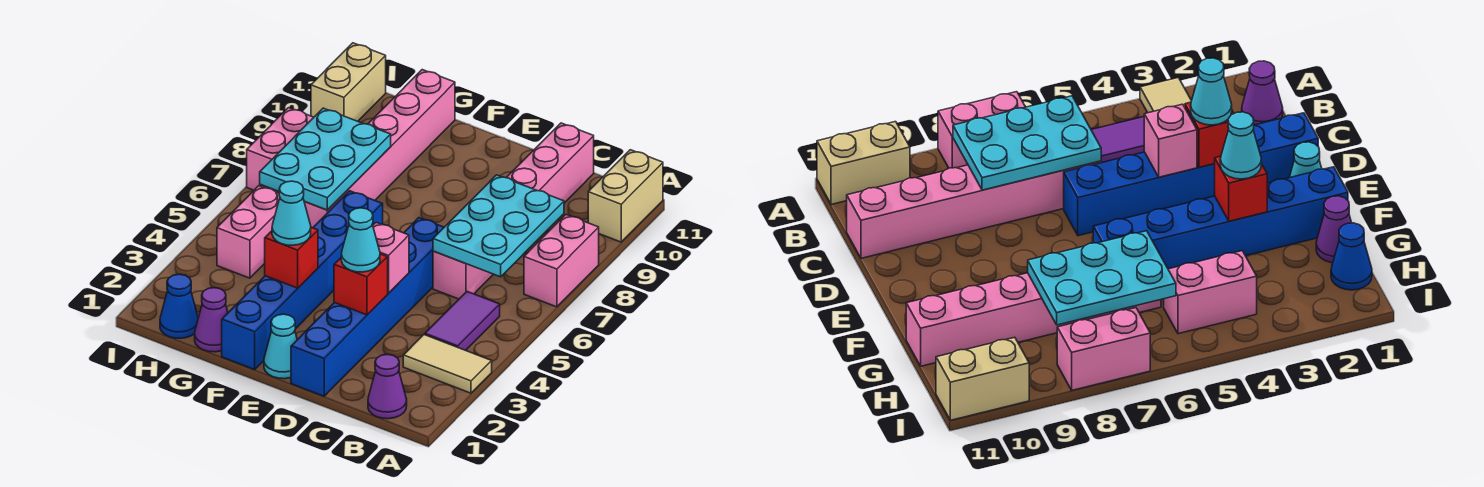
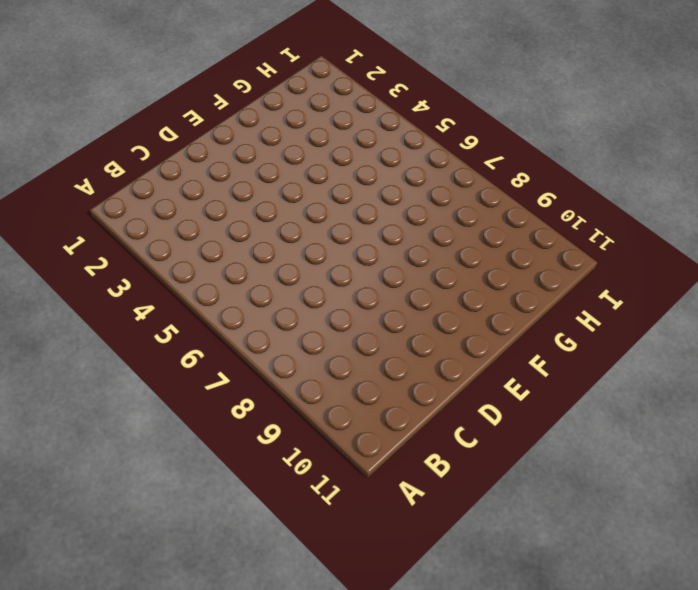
none -> tan tile A3:B3 level 1
none -> pink brick A7:A8 level 1
none -> tan brick A10:A11 level 1

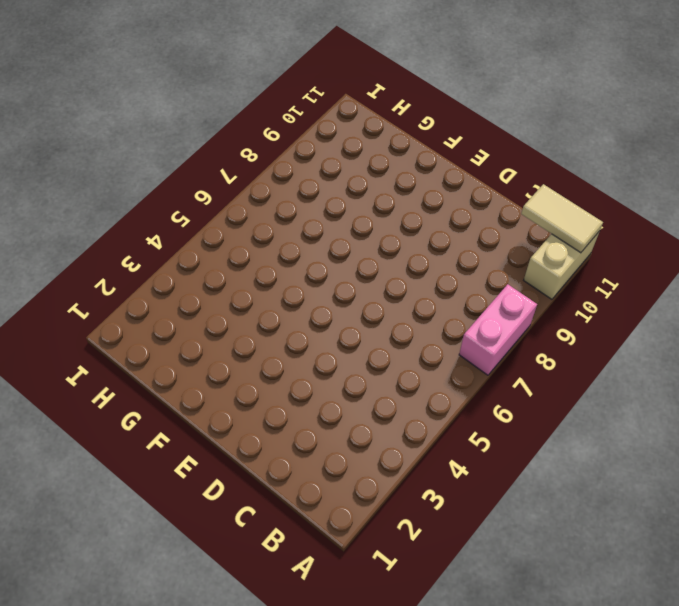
tan tile A11:B11 level 2 -> tan tile A3:B3 level 1
none -> purple cone B1 level 1
none -> purple tile B4:B5 level 1
none -> pink brick C6:C11 level 1

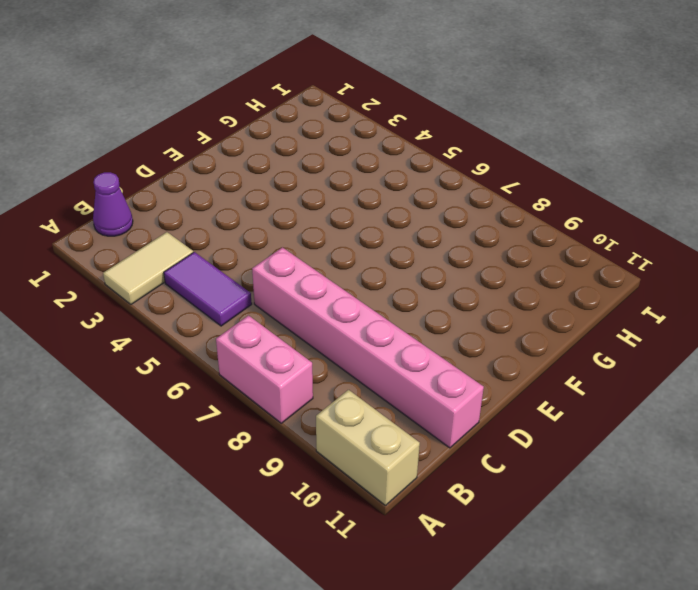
none -> blue brick D1:D6 level 1
none -> cyan cone E1 level 1
none -> blue brick F1:F6 level 1

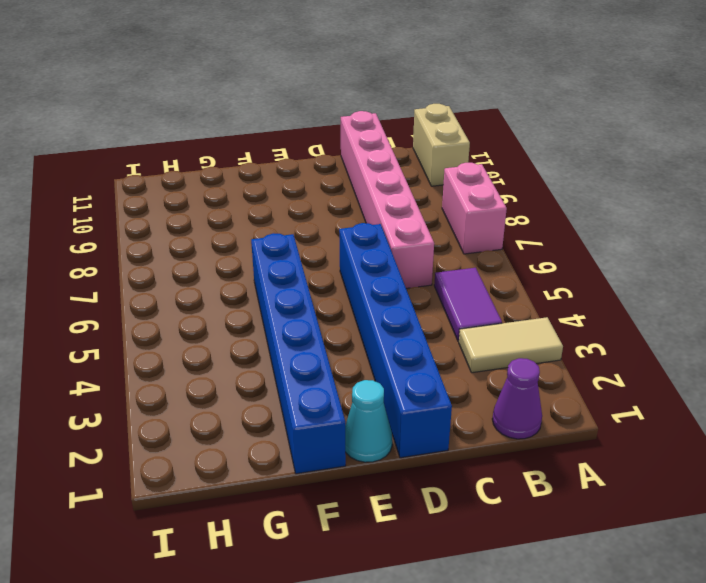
none -> purple cone G1 level 1
none -> pink brick G6:G11 level 1
none -> blue cone H1 level 1

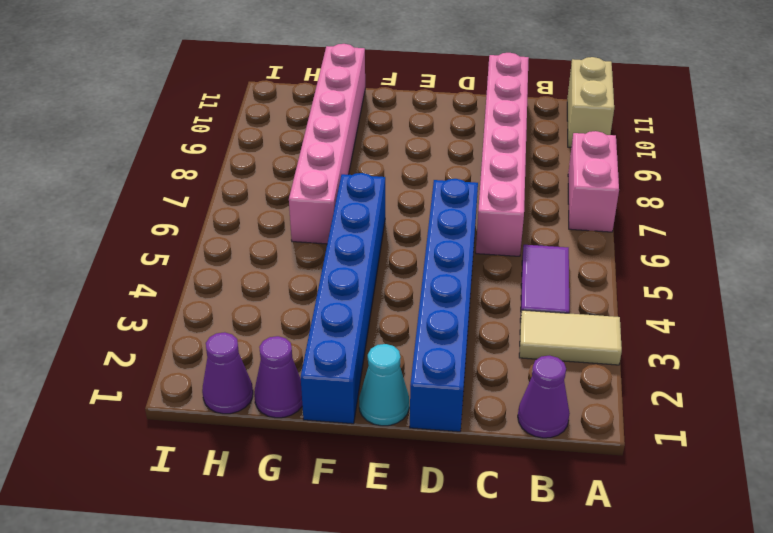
purple cone H1 level 1 -> blue cone H1 level 1
none -> pink brick H4:H5 level 1
none -> pink brick I7:I8 level 1
none -> tan brick I10:I11 level 1

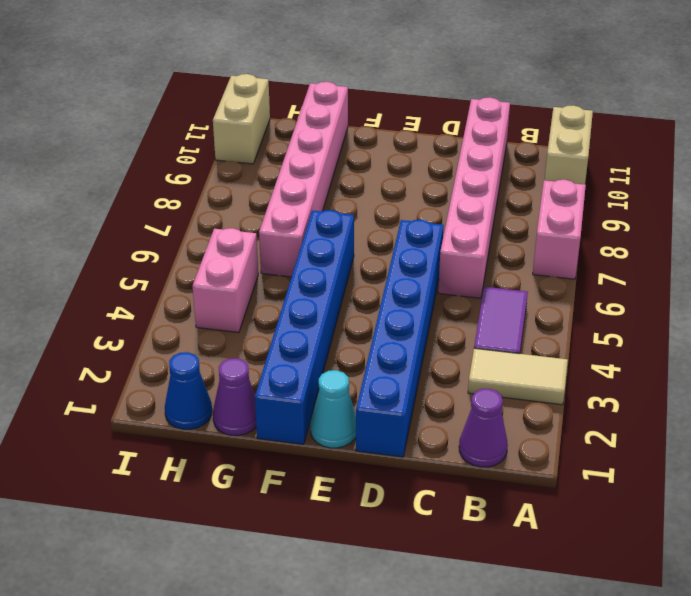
none -> pink brick I7:I8 level 1
none -> cyan plate B6:C8 level 2
none -> red brick D3 level 2

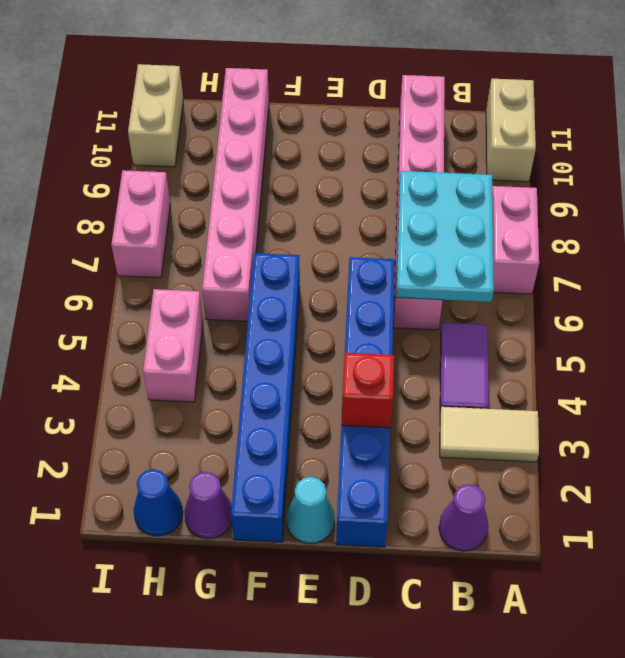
none -> pink brick D4 level 2
none -> red brick F3 level 2
none -> cyan plate G6:H8 level 2

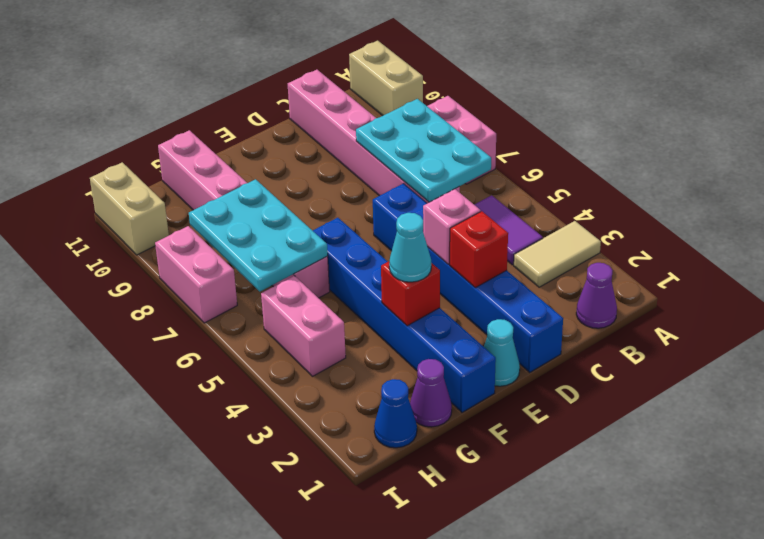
none -> cyan cone D3 level 3

